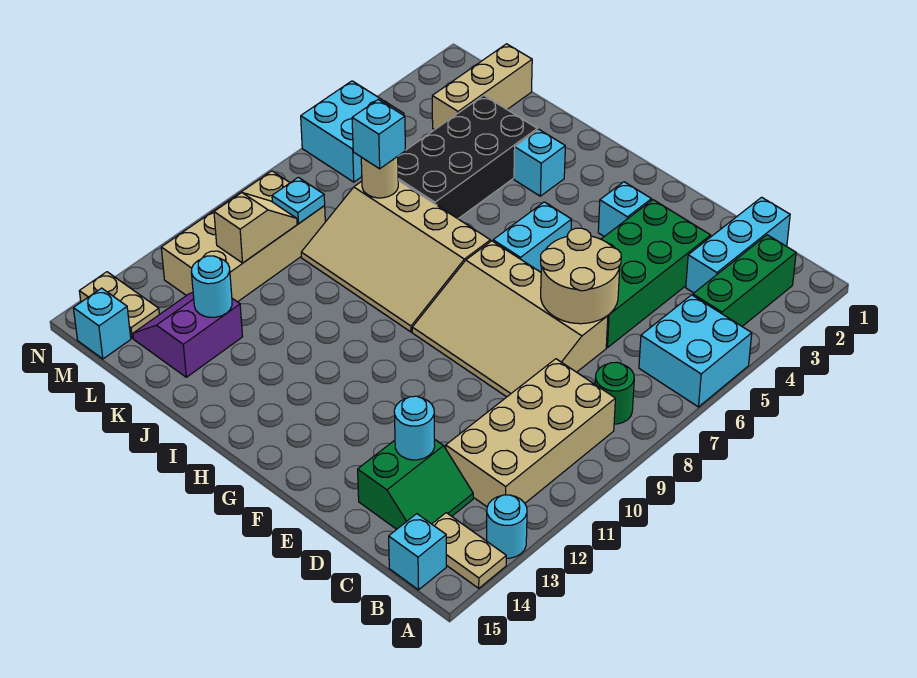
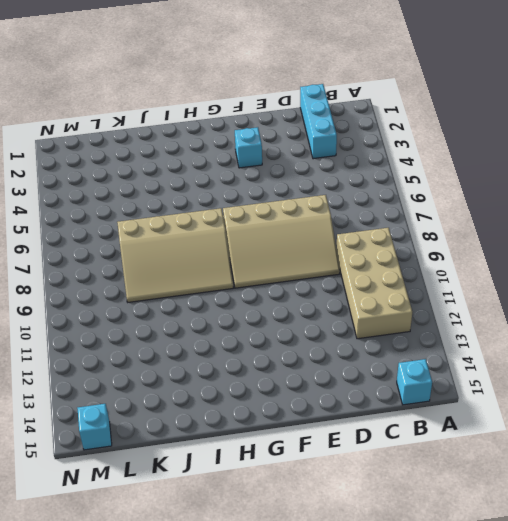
none -> cyan brick A5:B6 level 1
none -> cyan round brick A13 level 1
none -> tan plate A14:B14 level 1

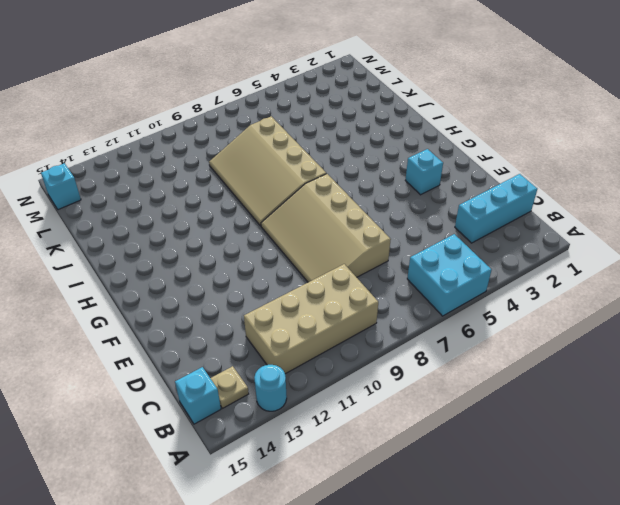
tan plate B14 level 1 -> tan plate A14:B14 level 1
none -> green brick B2:B4 level 1
none -> green round brick B8 level 1
none -> green slope C13:D14 level 1 top D

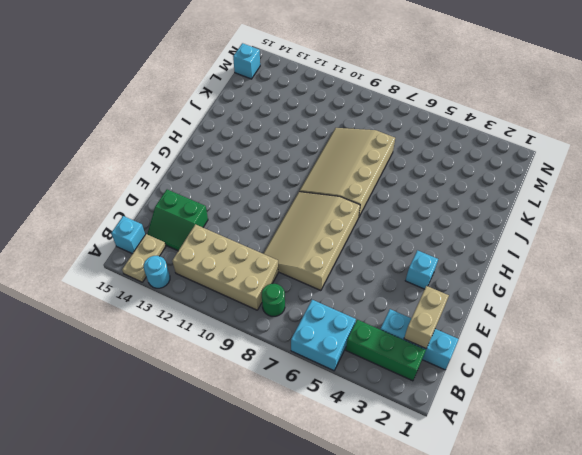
tan brick C2:D2 level 2 -> none
none -> green brick D3:E6 level 1
none -> cyan brick G5:G6 level 1
none -> cyan brick I3 level 1

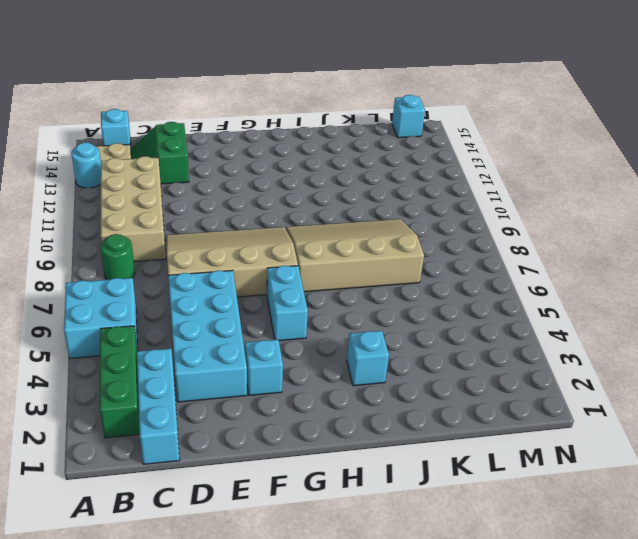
cyan brick D3:E6 level 1 -> green brick D3:E6 level 1
none -> black brick J3:K6 level 1
none -> purple slope K13:L14 level 1 top K
none -> tan brick L1:L3 level 1

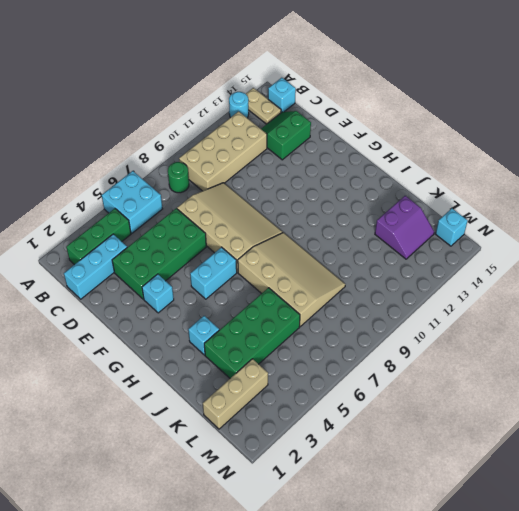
green brick J3:K6 level 1 -> black brick J3:K6 level 1
none -> tan brick L9:M12 level 1
none -> cyan brick M5:N6 level 1
none -> tan plate M14:N14 level 1

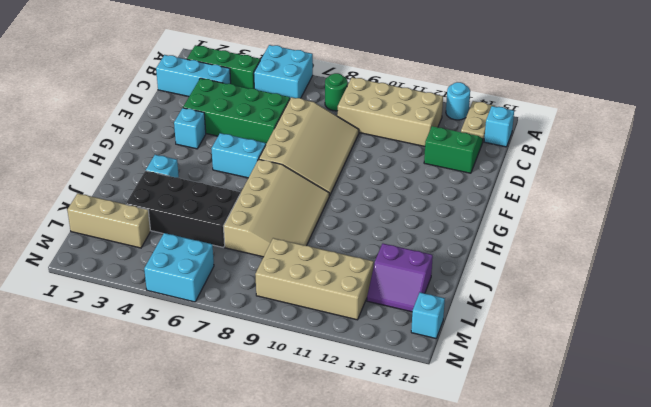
none -> tan plate M14:N14 level 1
none -> tan round brick D6:E7 level 2
none -> cyan round brick D13 level 2

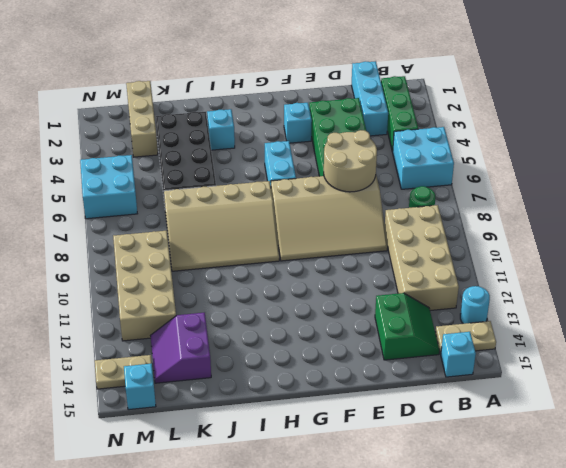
none -> cyan round brick D13 level 2
none -> tan round brick K7 level 2
none -> cyan round brick K13 level 2

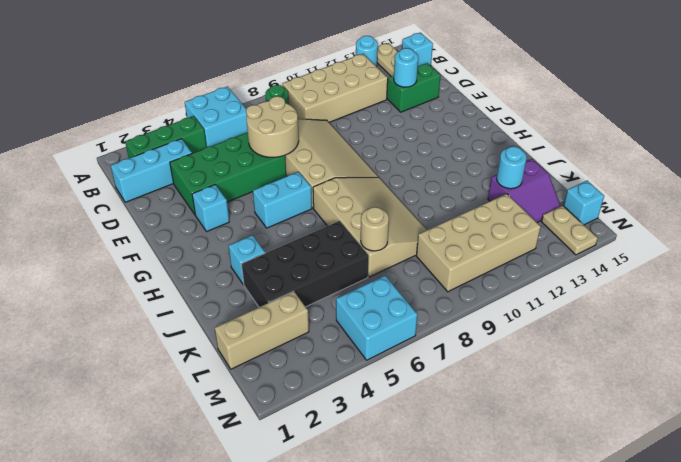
none -> cyan plate L9 level 2
none -> tan slope L10:L11 level 2 top 11
none -> cyan brick K7 level 3

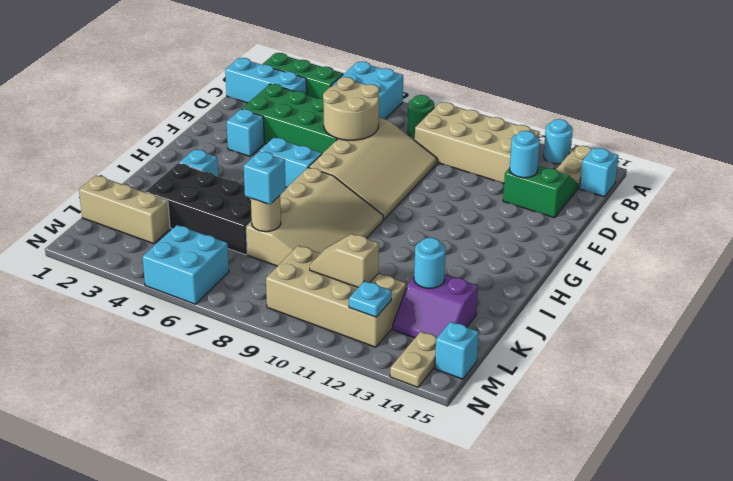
cyan plate M12 level 2 -> cyan plate L9 level 2

